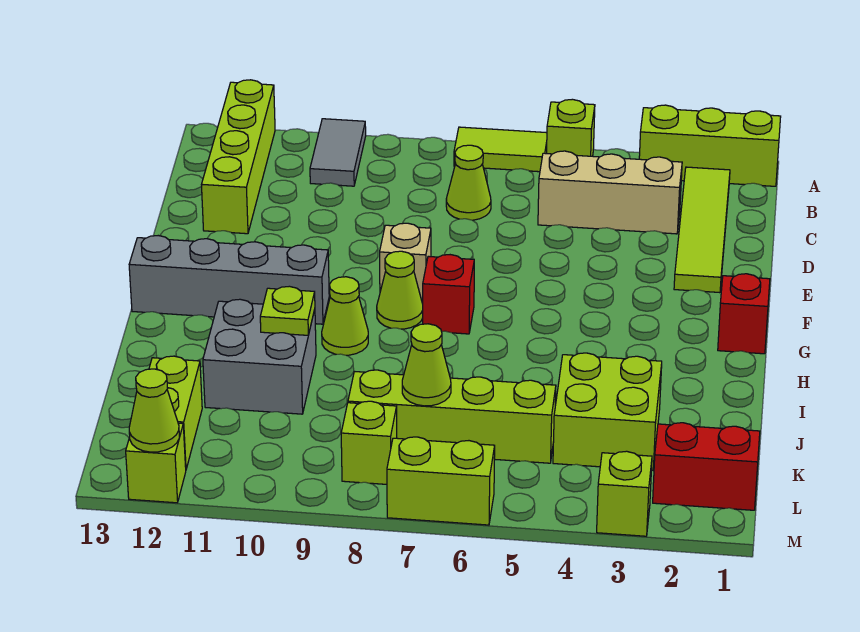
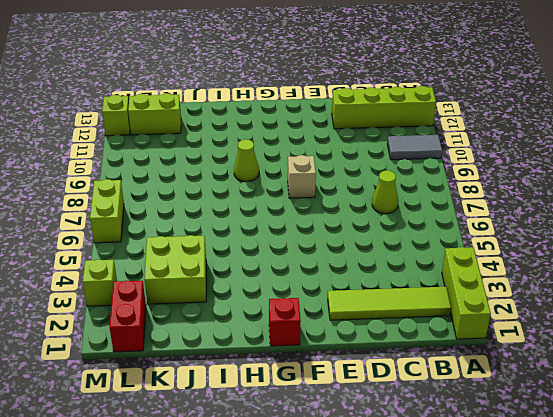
none -> lime brick A5 level 1
none -> lime tile A6:A7 level 1
none -> tan brick C3:C5 level 1

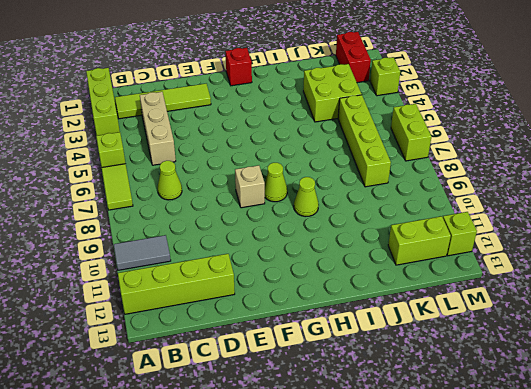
none -> red brick G7 level 1
none -> grey brick G10:G13 level 1
none -> grey brick I10:J11 level 1

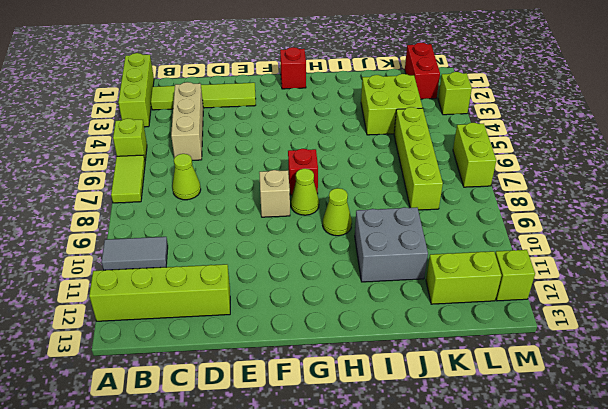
none -> grey brick G10:G13 level 1
none -> lime brick L8 level 1
none -> lime plate I10 level 2

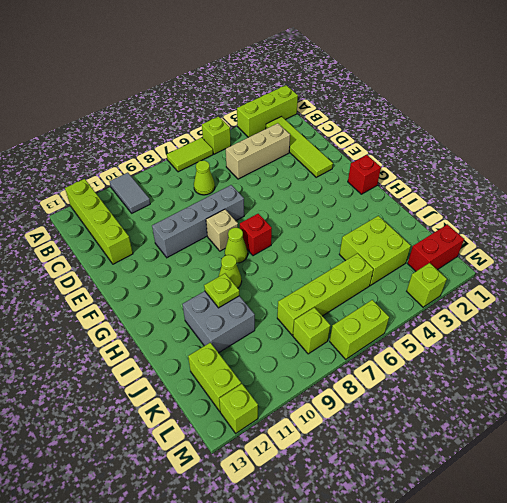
grey brick E7:E10 level 1 -> grey brick G10:G13 level 1
none -> lime cone K7 level 2
none -> lime cone M12 level 2

